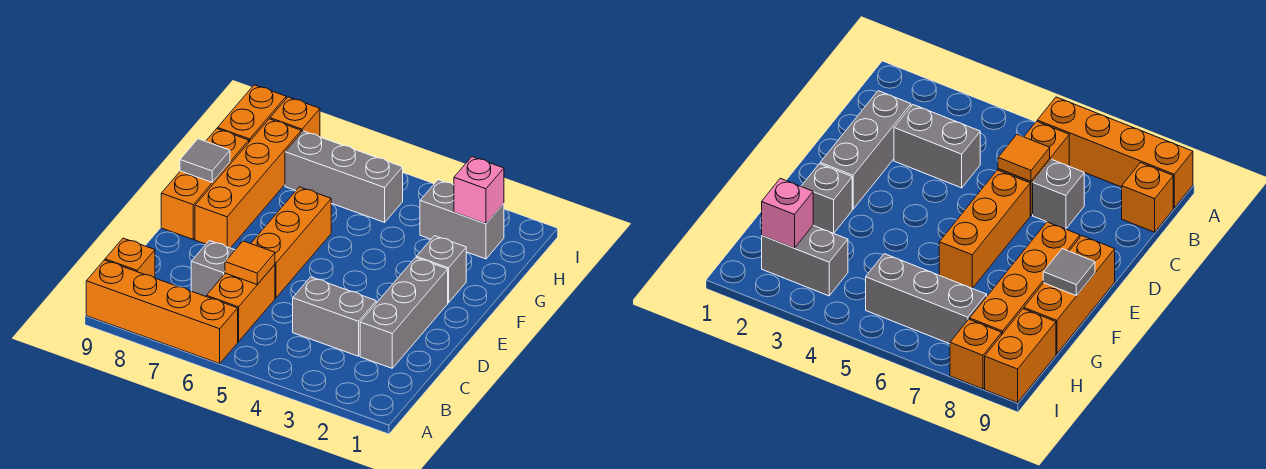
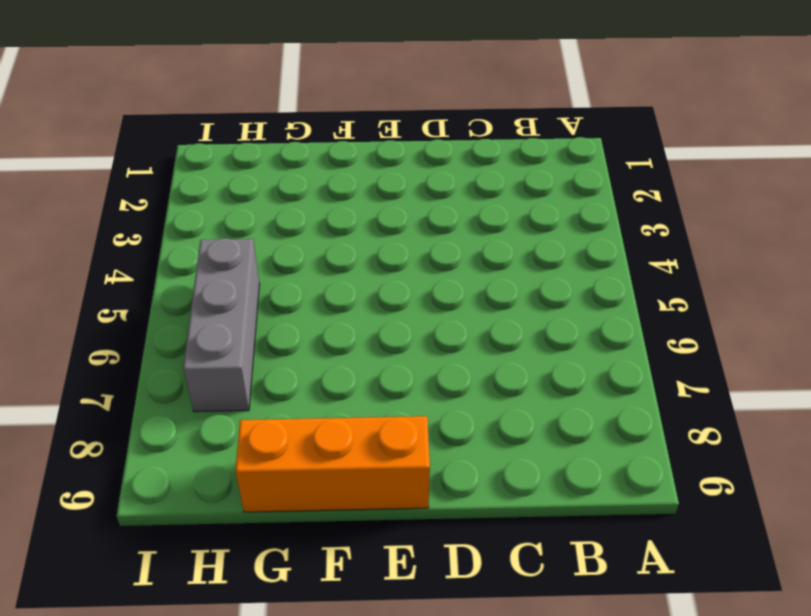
none -> orange brick A6:A9 level 1
none -> orange brick B6:C6 level 1
none -> orange brick B9 level 1

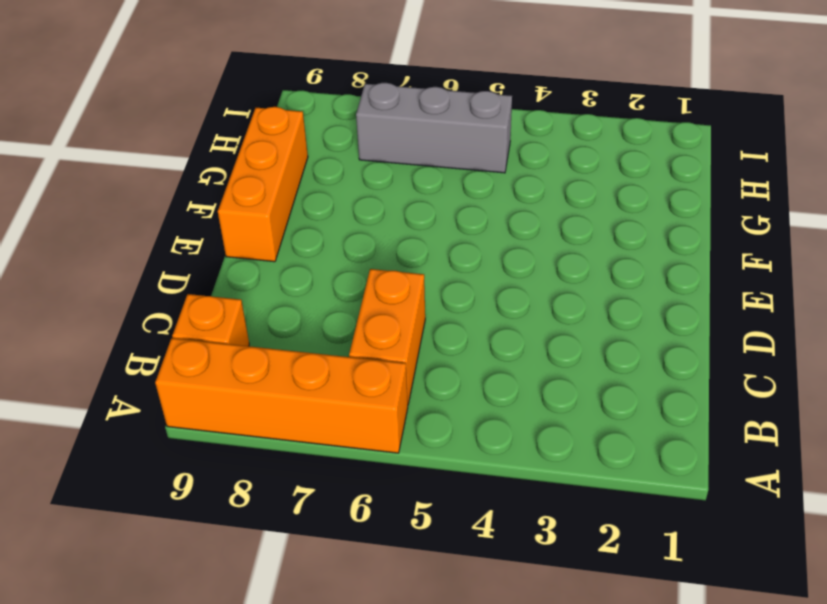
none -> grey brick C2:E2 level 1
none -> grey brick C3:C4 level 1
none -> grey brick C7 level 1

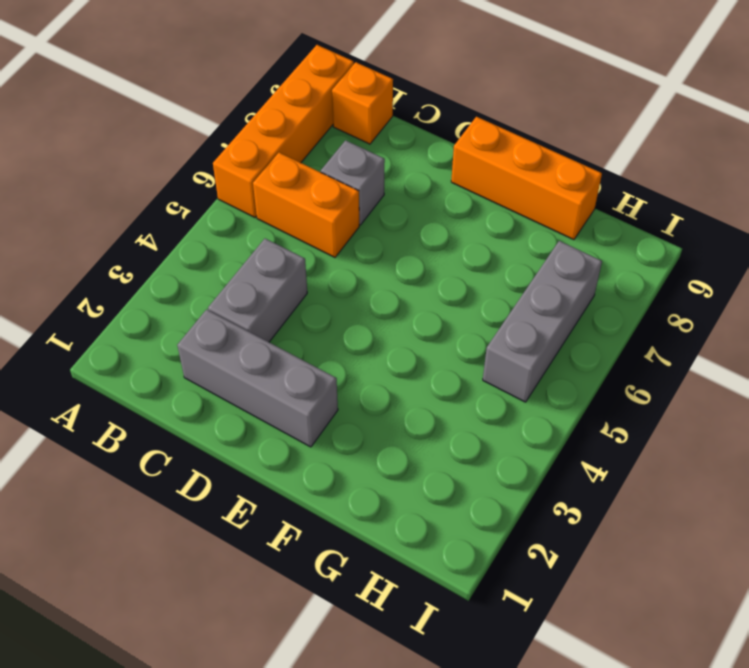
none -> orange brick D6:F6 level 1
none -> orange brick E8:H8 level 1
none -> grey brick F2 level 1

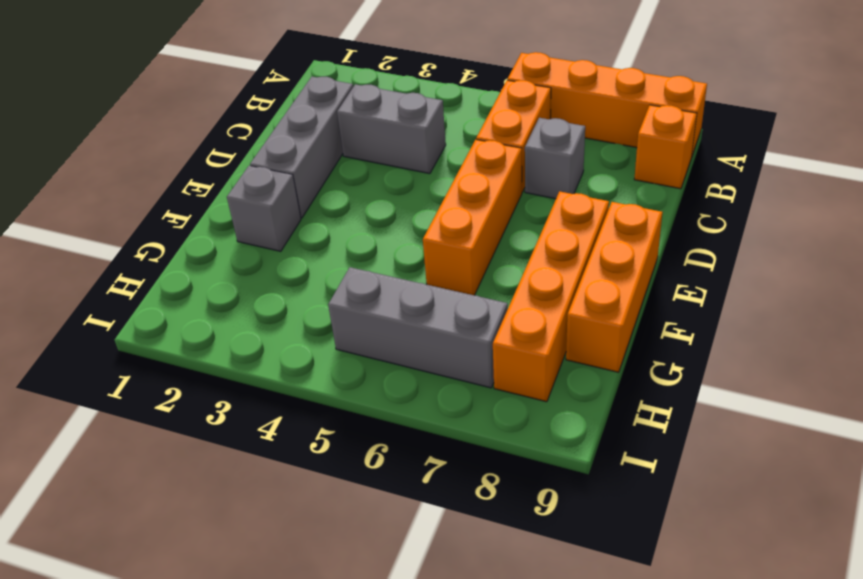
none -> grey brick H2:H3 level 1
none -> orange brick H9:I9 level 1
none -> orange brick I8 level 1

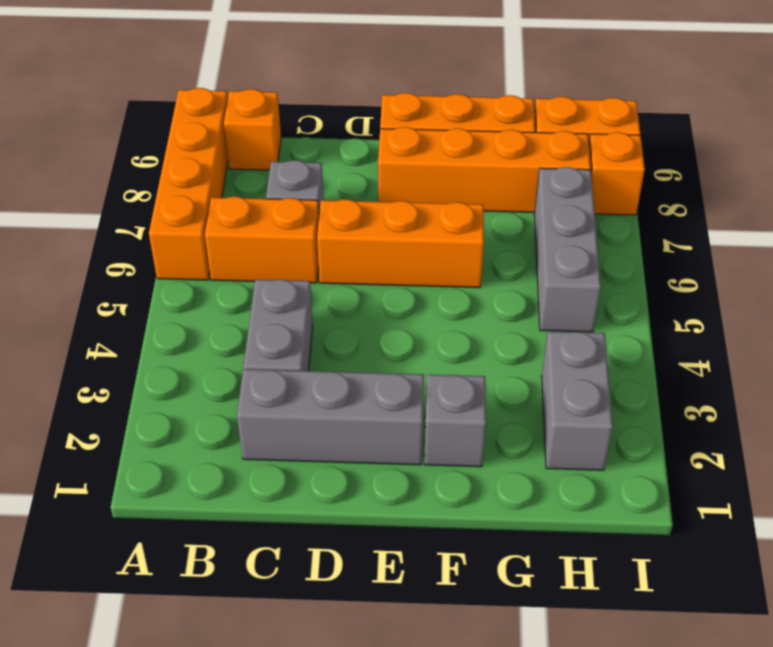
none -> orange tile C6 level 2
none -> grey tile F9 level 2
none -> pink brick H2 level 2

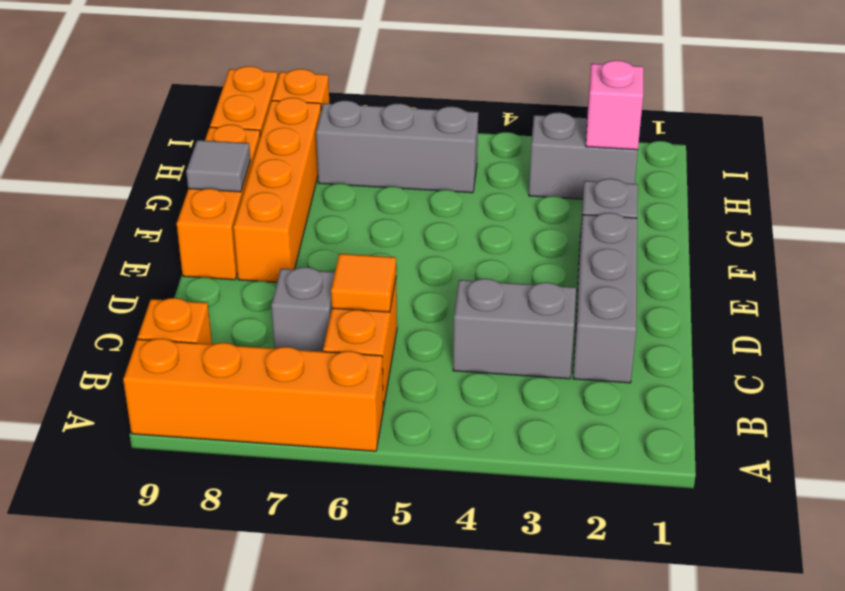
none -> orange brick D6:F6 level 1

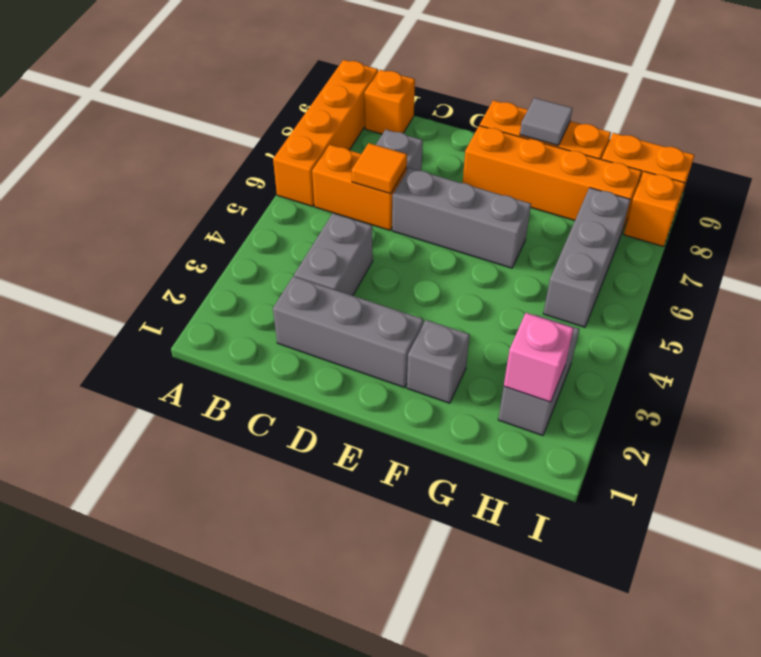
grey brick D6:F6 level 1 -> orange brick D6:F6 level 1

